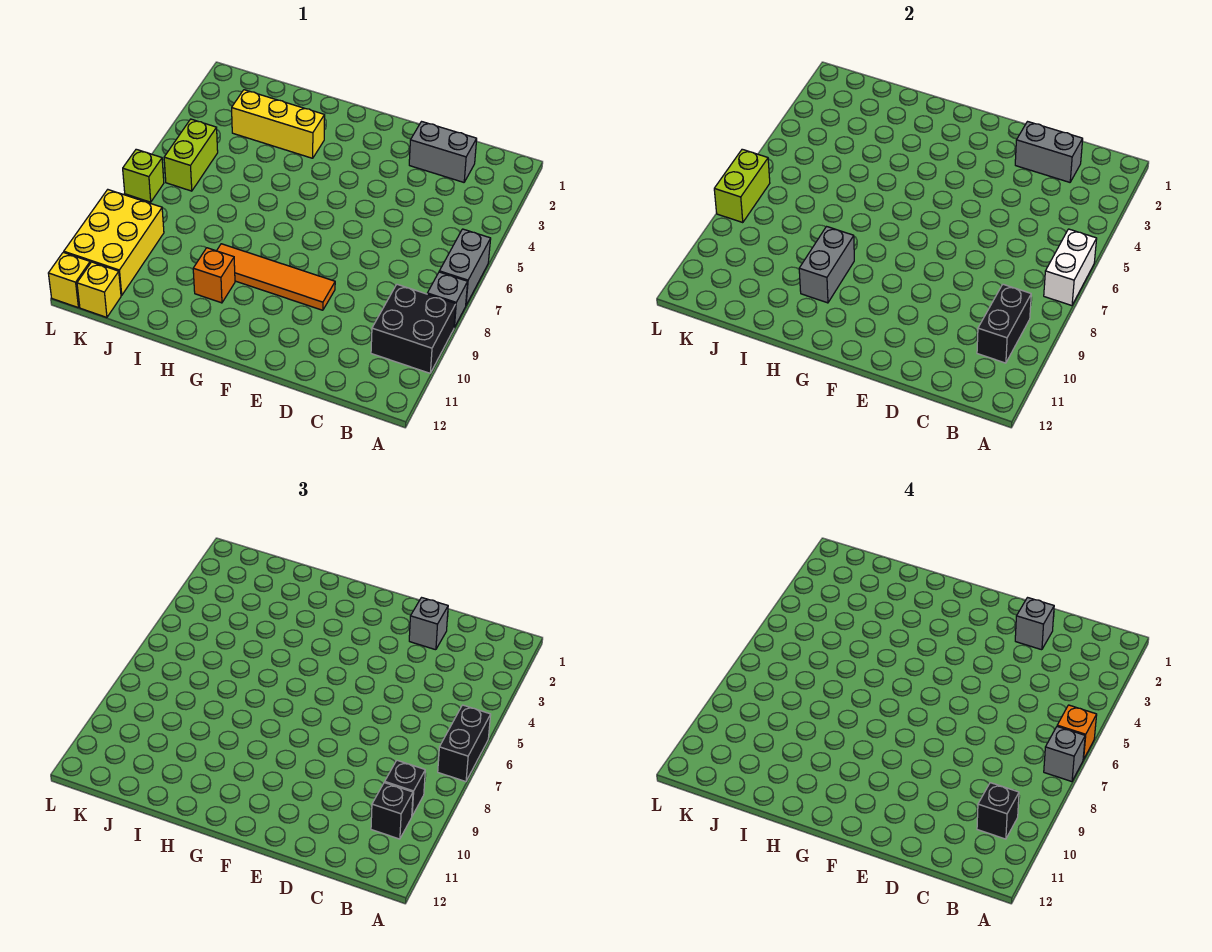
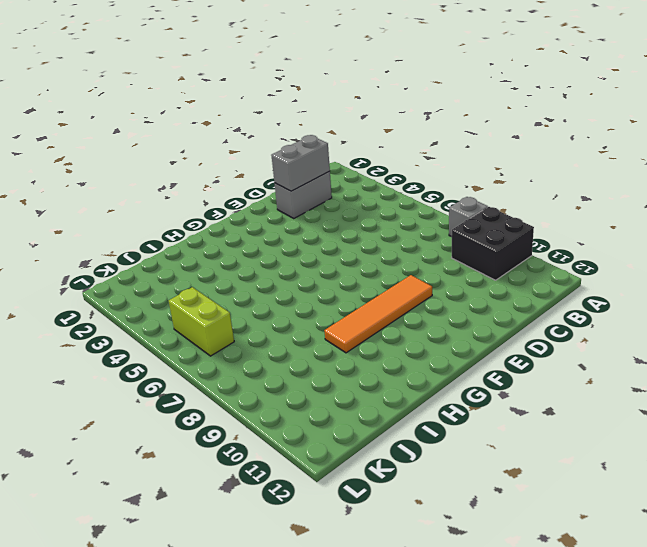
none -> grey brick A6:A7 level 1
none -> yellow brick H3:J3 level 1
none -> orange brick H10 level 1

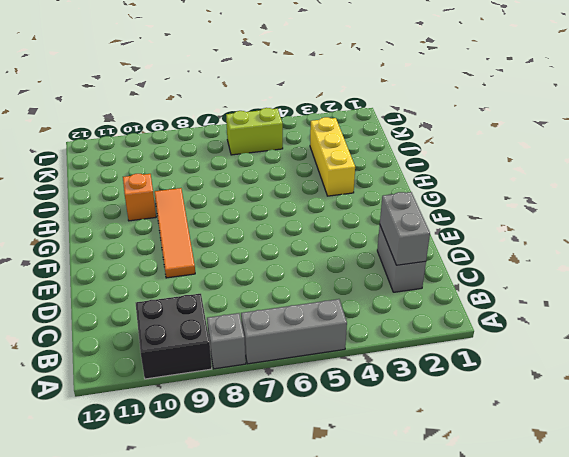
grey brick A5:A7 level 1 -> grey brick A6:A7 level 1
none -> yellow brick K9:L11 level 1
none -> yellow brick K12 level 1
none -> lime brick L7 level 1

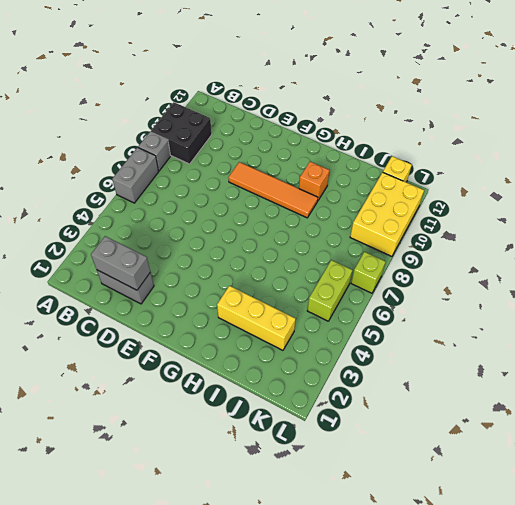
none -> yellow brick L12 level 1
none -> white brick A6:A7 level 2
none -> black brick B9:B10 level 2

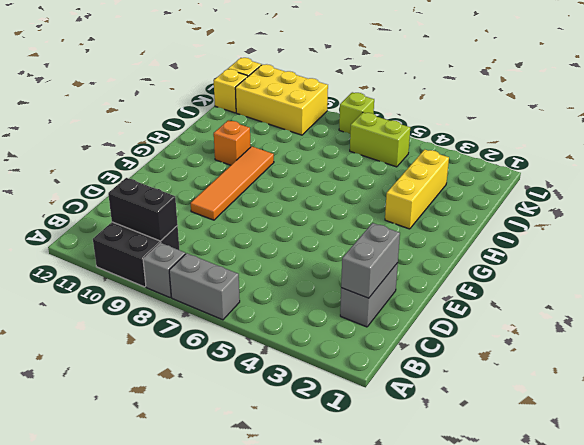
none -> white brick A6:A7 level 2
none -> grey brick H9:H10 level 2
none -> lime brick L7:L8 level 2

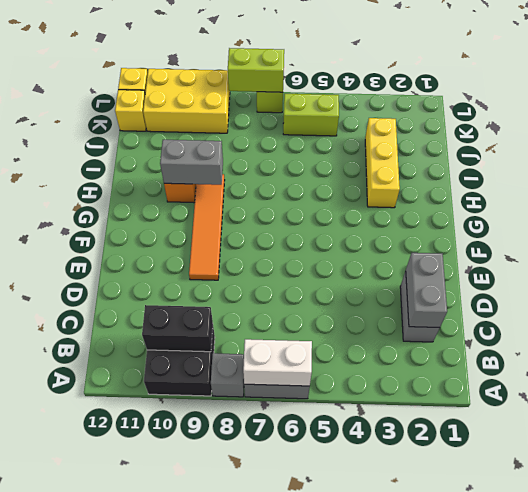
none -> black brick A6:A7 level 3
none -> black brick B9 level 3
none -> black brick B10 level 3

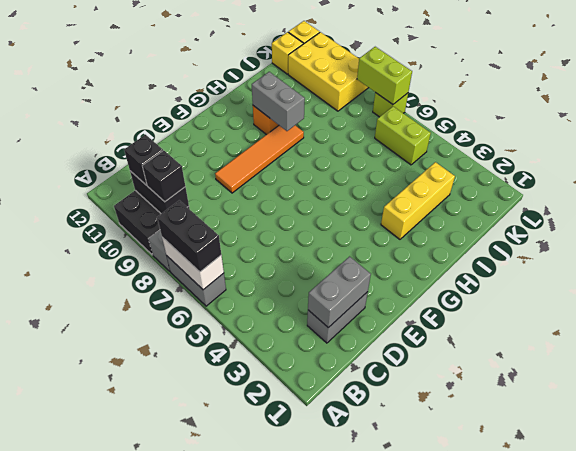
none -> grey brick D2 level 3
none -> orange brick A6 level 4
none -> grey brick A7 level 4

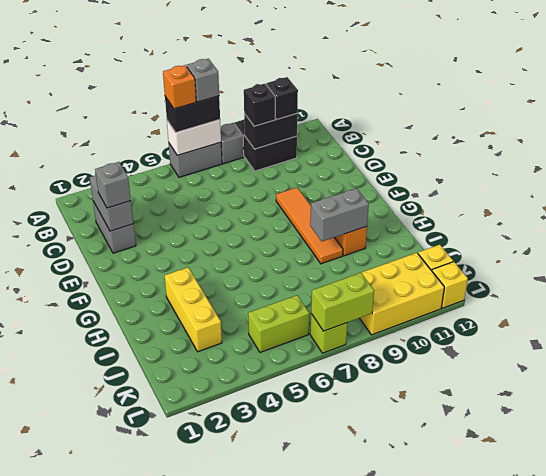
none -> black brick B10 level 4
none -> grey brick D2 level 4

